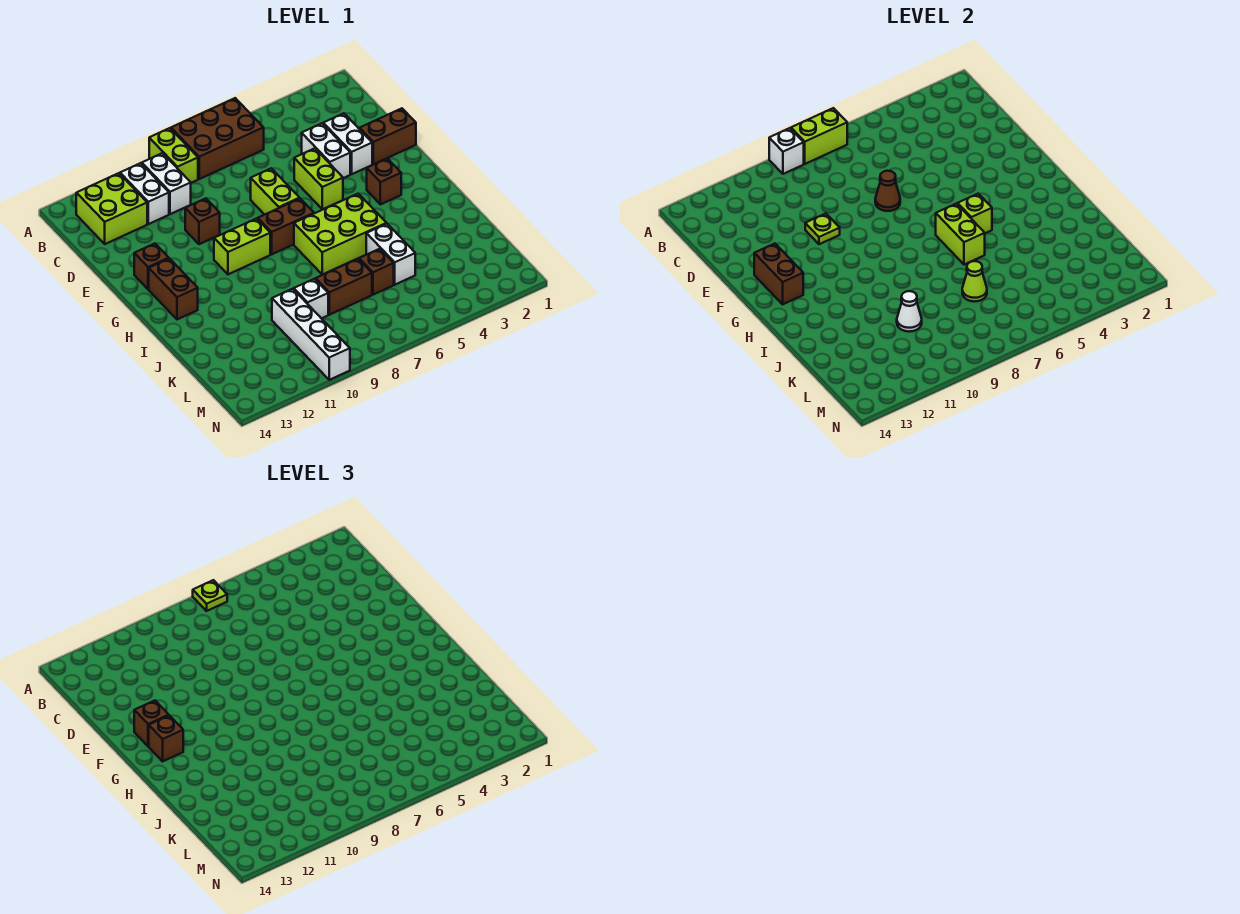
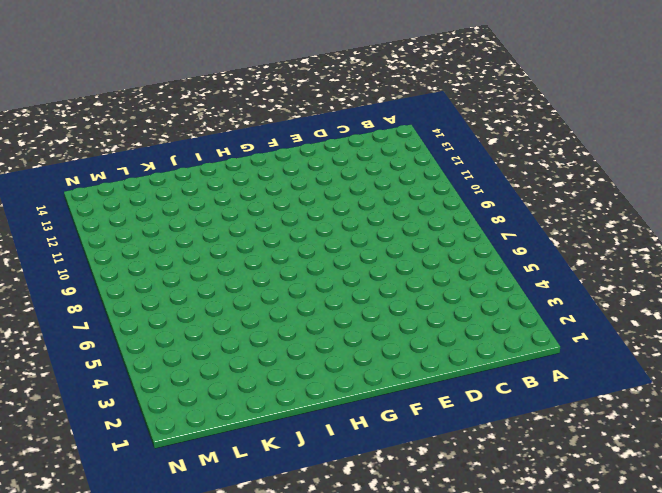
none -> brown brick A6:B8 level 1
none -> lime brick A9:B9 level 1
none -> white brick B10:C10 level 1
none -> white brick B11:C11 level 1

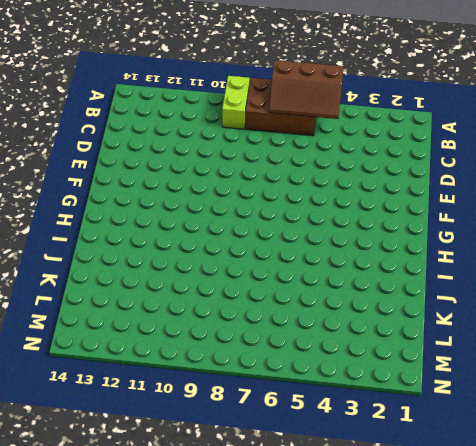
brown slope A5:B7 level 2 top A -> lime brick A7:A8 level 2
none -> white brick B10:C10 level 1
none -> white brick B11:C11 level 1
none -> lime brick B12:C13 level 1
none -> white brick D3:E3 level 1

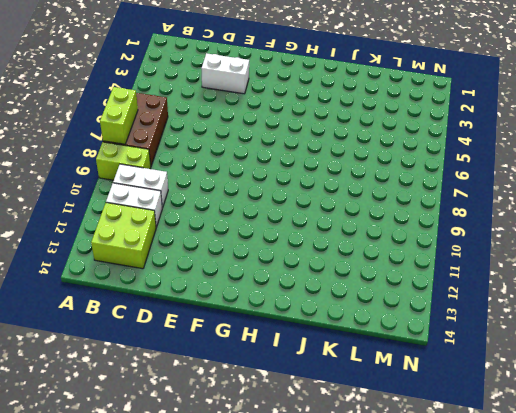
none -> white brick D4:E4 level 1
none -> brown brick E1:E2 level 1
none -> lime brick E5:F5 level 1
none -> lime brick E7:F7 level 1

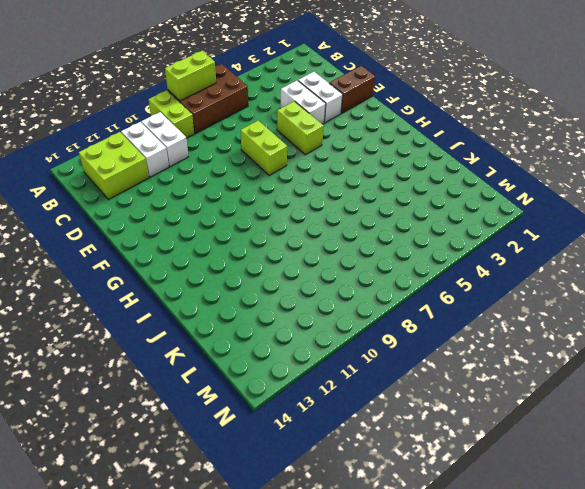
none -> brown brick E10 level 1
none -> brown brick F13 level 1
none -> brown brick G3 level 1
none -> brown brick G7:G8 level 1

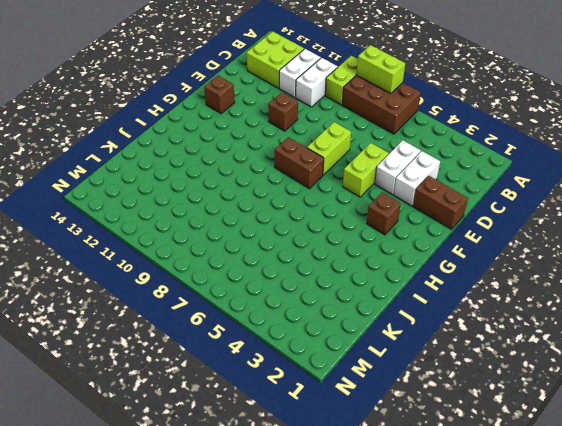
none -> lime brick G9:G10 level 1
none -> brown brick G13:H13 level 1
none -> lime brick H5:I7 level 1
none -> white brick J5:K5 level 1

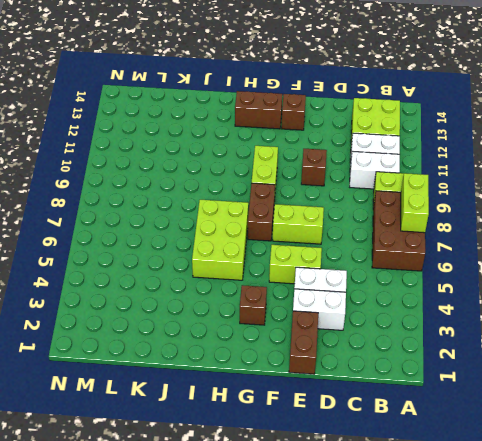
none -> white brick J5:K5 level 1
none -> brown brick K6 level 1
none -> brown brick K7:K8 level 1
none -> white brick K9 level 1

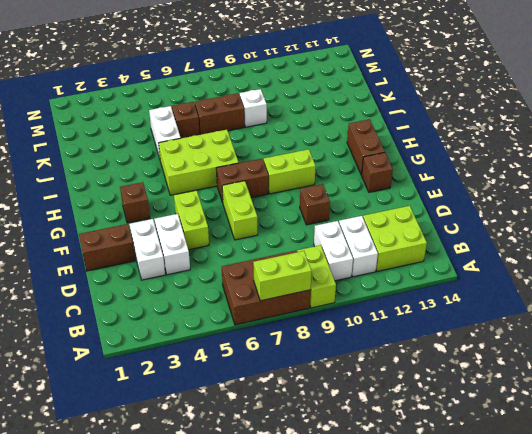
none -> white brick K10:N10 level 1
none -> white brick A9 level 2
none -> brown cone E7 level 2
none -> lime plate E10 level 2

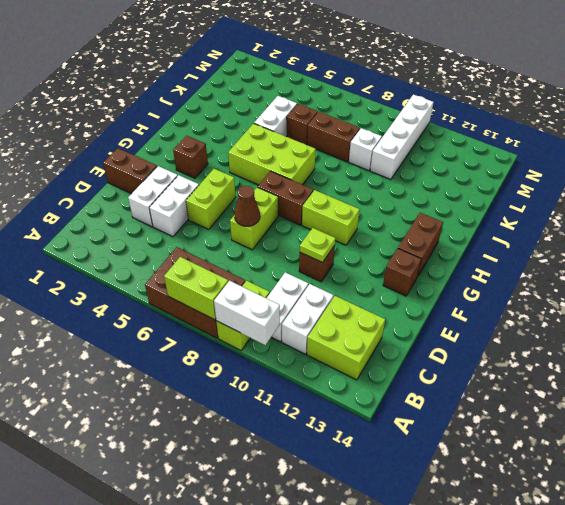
white brick A9:A10 level 2 -> white brick A9 level 2
none -> brown brick F13:G13 level 2
none -> lime brick H5 level 2
none -> lime brick H6:I6 level 2
none -> lime cone K7 level 2

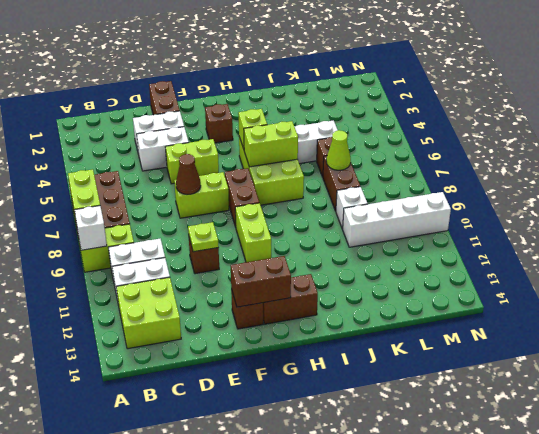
none -> white cone K10 level 2
none -> lime plate A7 level 3
none -> brown brick F13 level 3
none -> brown brick G13 level 3

